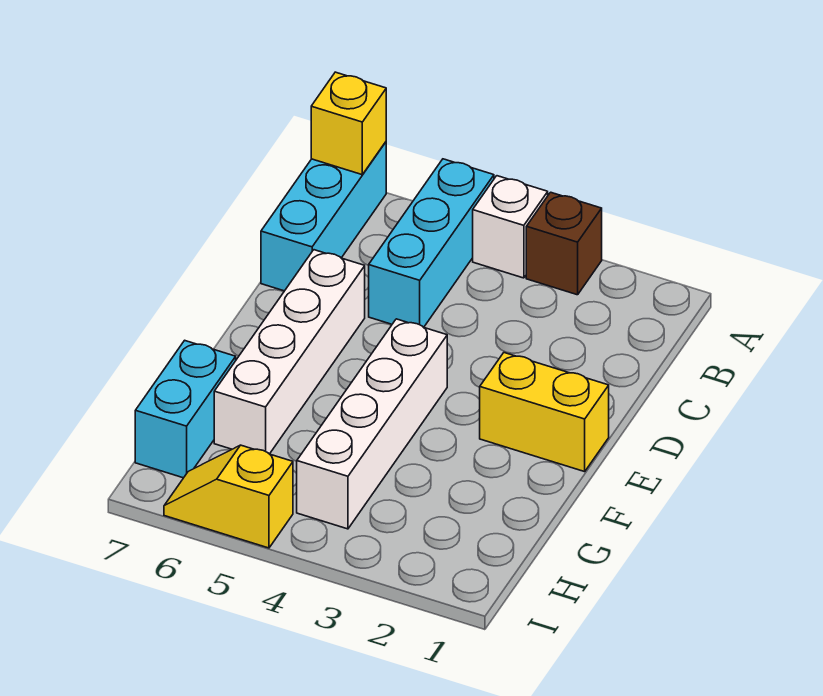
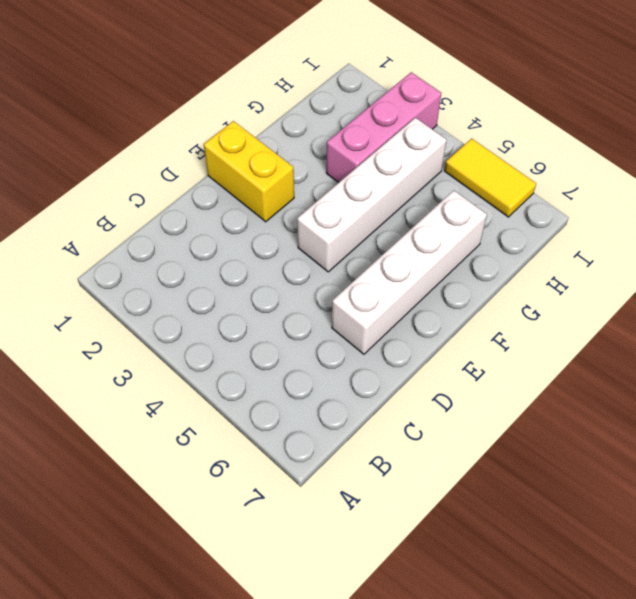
pink brick G3:I3 level 1 -> none
yellow tile I5:I6 level 1 -> yellow slope I5:I6 level 1 top 5
none -> brown brick A3 level 1
none -> white brick A4 level 1

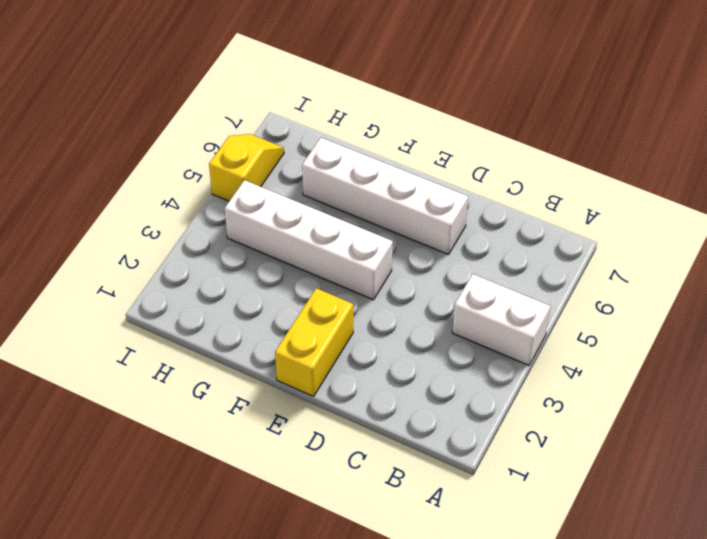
white brick A4:B4 level 1 -> white brick A4 level 1
none -> brown brick A3 level 1
none -> cyan brick A5:C5 level 1

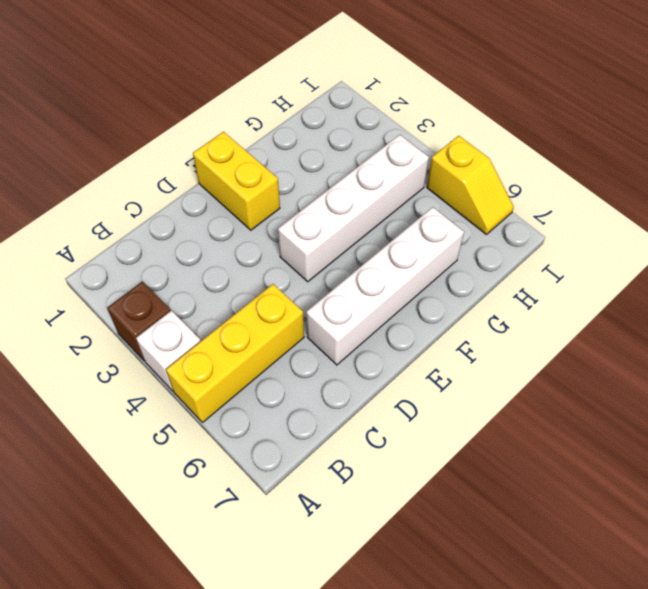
yellow brick A5:C5 level 1 -> cyan brick A5:C5 level 1
none -> cyan brick A7:C7 level 1
none -> cyan brick G7:H7 level 1

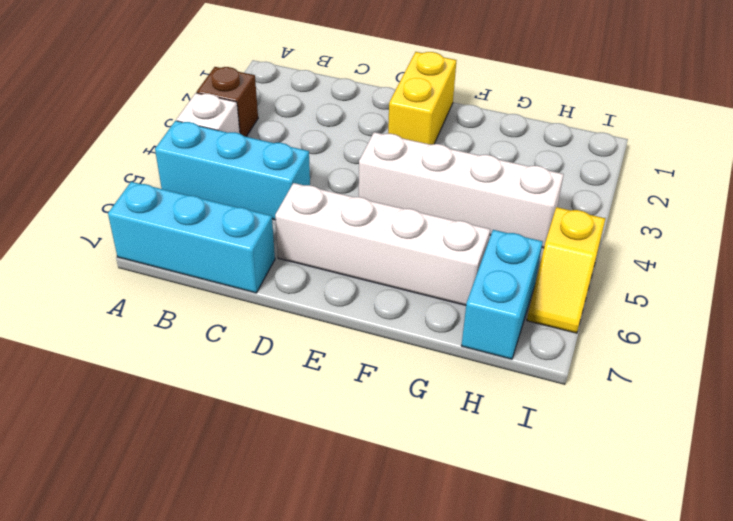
cyan brick H6:H7 level 1 -> cyan brick G7:H7 level 1
none -> yellow brick A7 level 2

